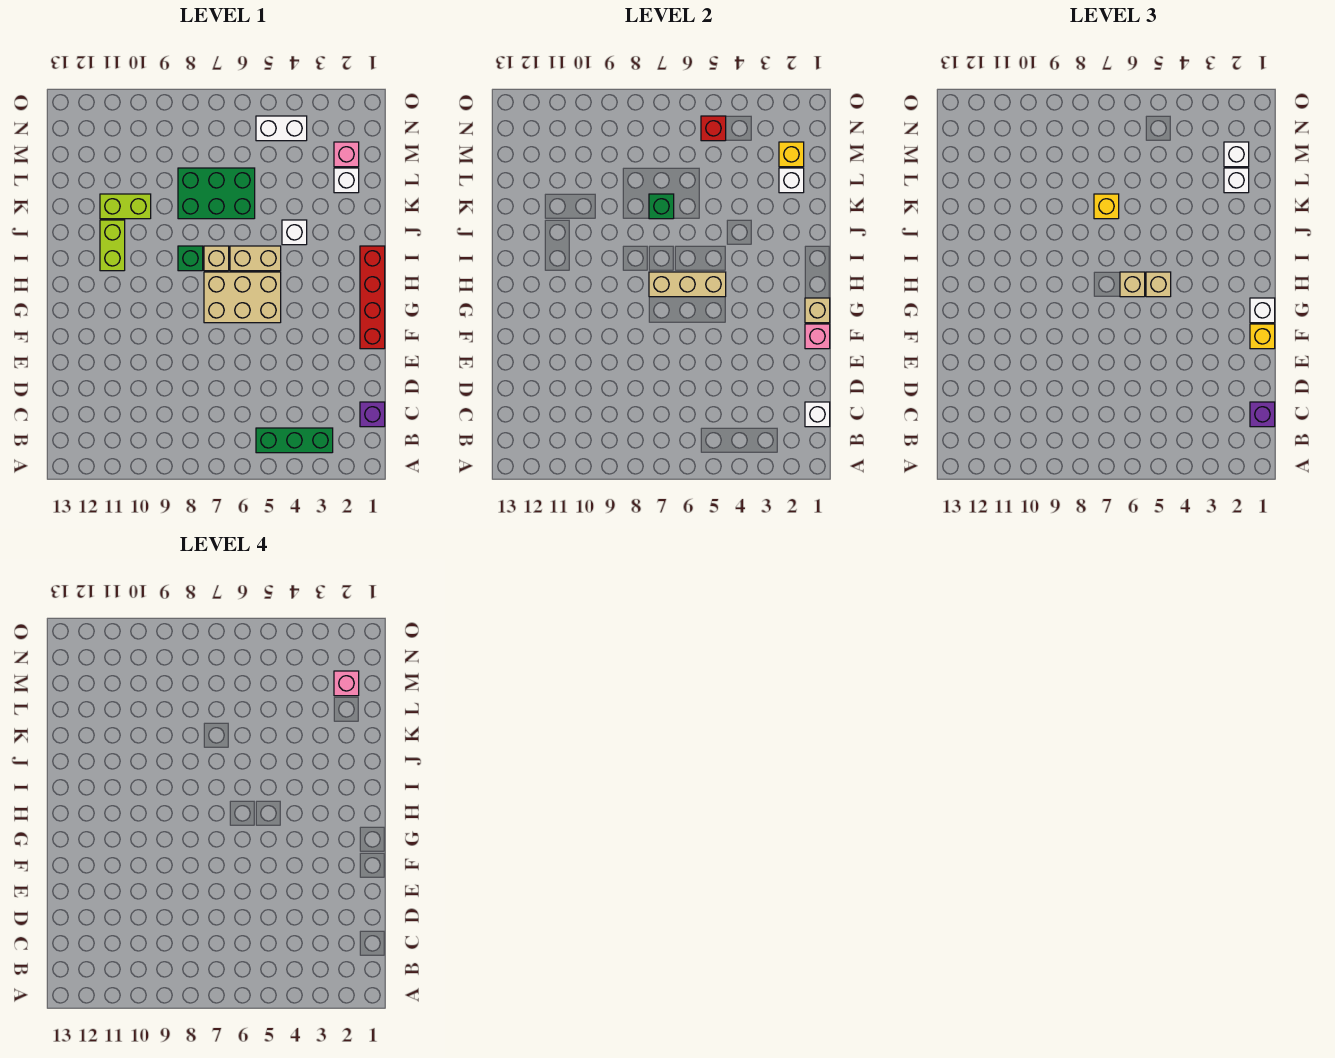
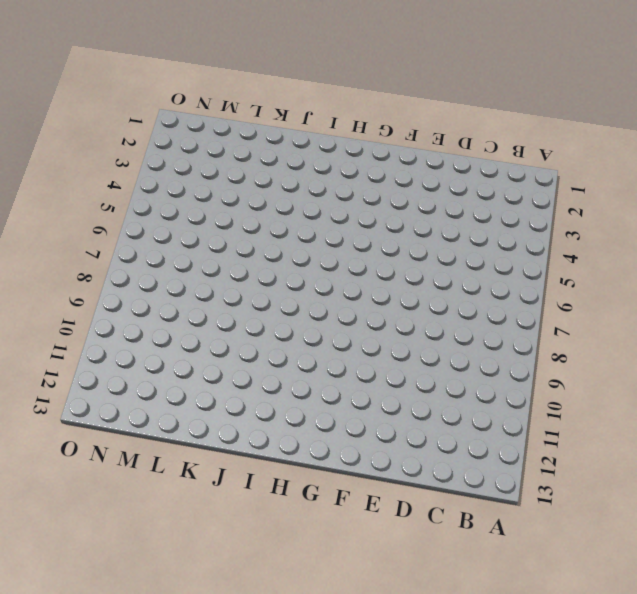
none -> green brick B3:B5 level 1
none -> purple brick C1 level 1
none -> red brick F1:I1 level 1
none -> tan brick G5:H7 level 1

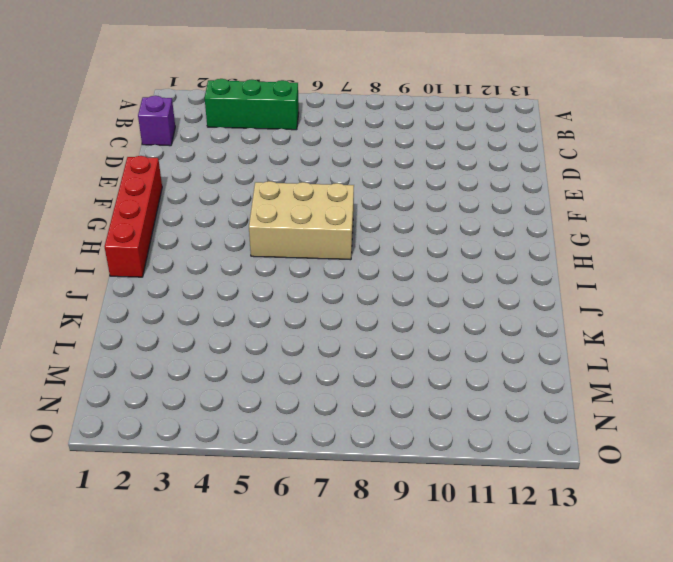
none -> tan brick I5:I6 level 1
none -> tan brick I7 level 1
none -> green brick I8 level 1
none -> lime brick I11:J11 level 1

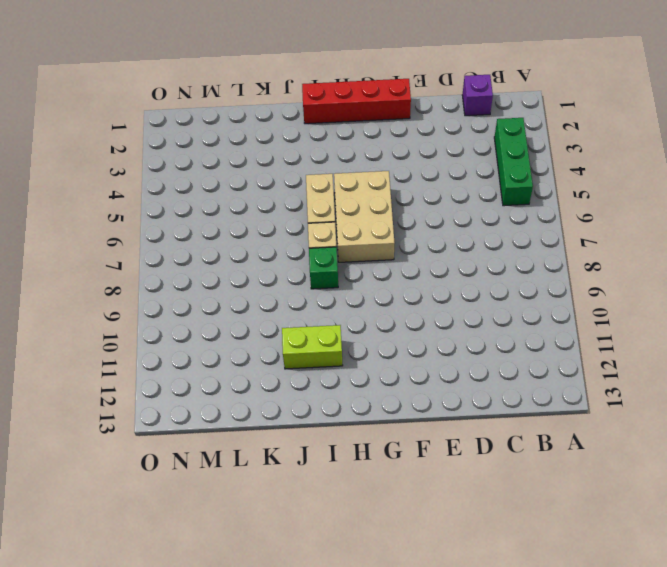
none -> white brick J4 level 1
none -> green brick K6:L8 level 1
none -> lime brick K10:K11 level 1
none -> white brick L2 level 1

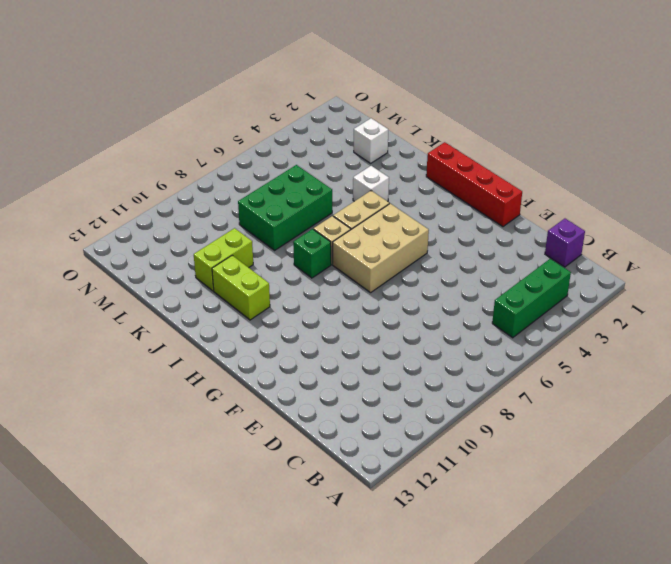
none -> pink brick M2 level 1
none -> white brick N4:N5 level 1
none -> white brick C1 level 2
none -> pink brick F1 level 2

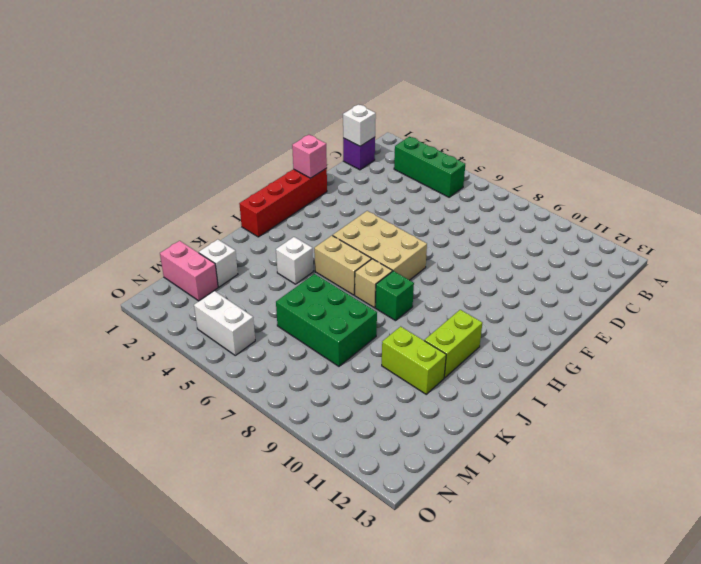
pink brick M1:M2 level 1 -> pink brick M2 level 1
none -> tan brick G1 level 2
none -> tan brick H5:H7 level 2
none -> green brick K7 level 2
none -> white brick L2 level 2

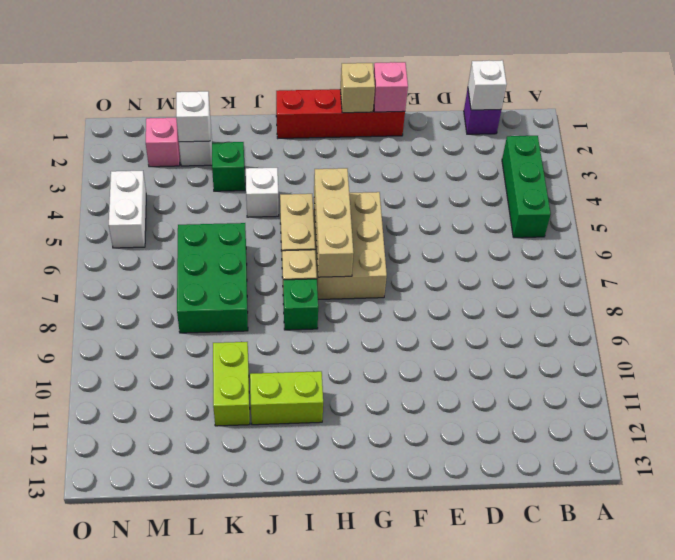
green brick K3 level 1 -> green brick K7 level 2
none -> yellow brick M2 level 2
none -> red brick N5 level 2
none -> purple brick C1 level 3
none -> yellow brick F1 level 3

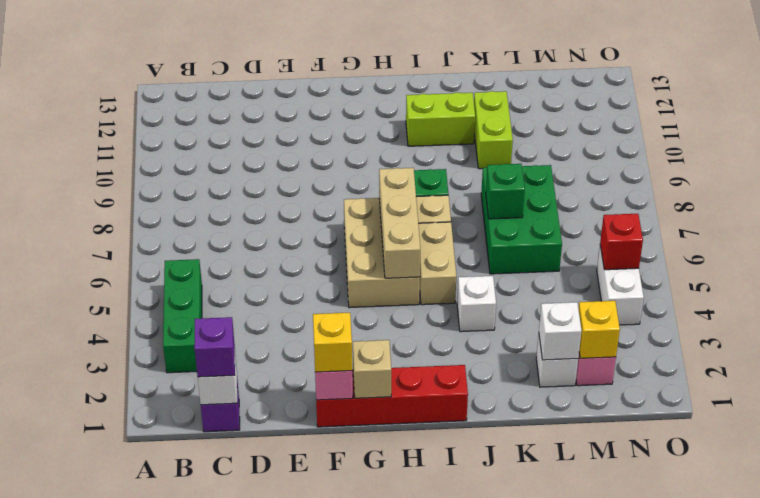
none -> white brick G1 level 3
none -> tan brick H5 level 3
none -> tan brick H6 level 3
none -> yellow brick K7 level 3

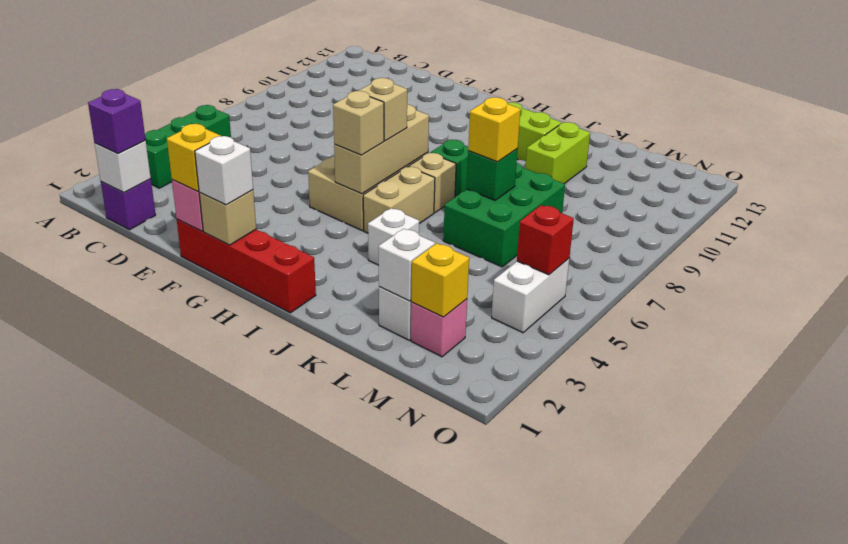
none -> white brick L2 level 3
none -> white brick M2 level 3
none -> pink brick M2 level 4

